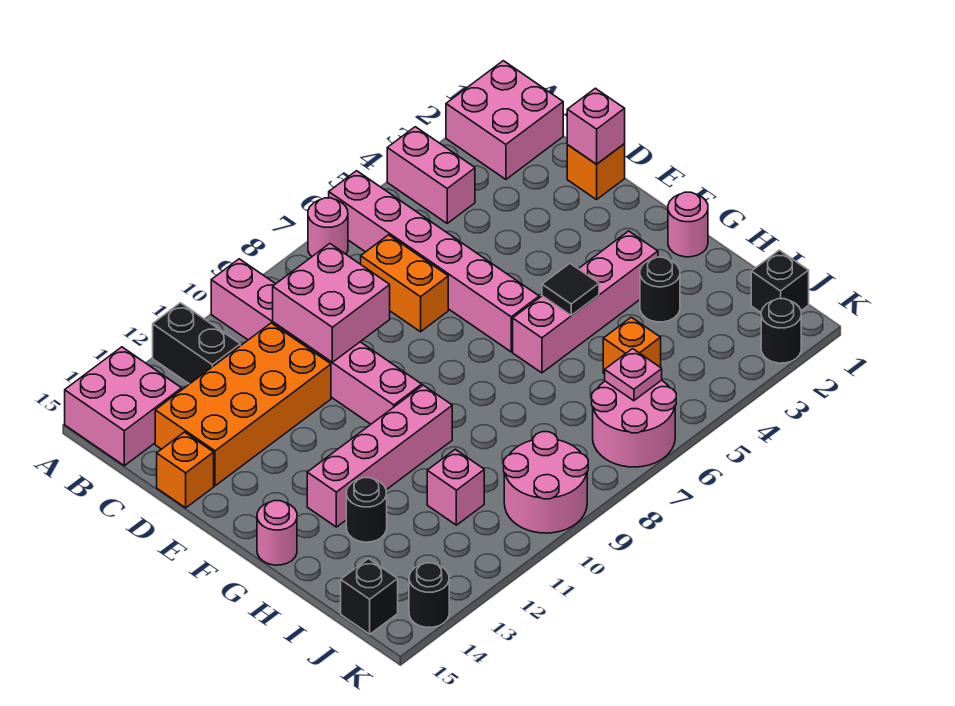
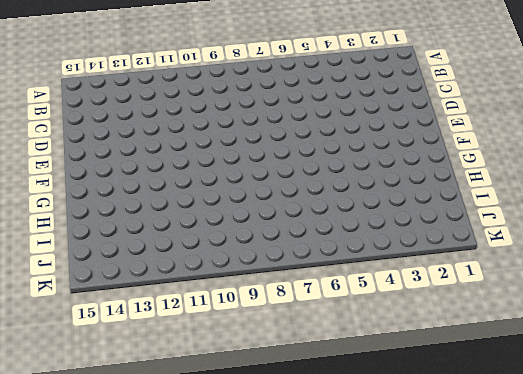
none -> pink brick A1:B2 level 1
none -> pink brick A4:B4 level 1
none -> pink brick A6:F6 level 1

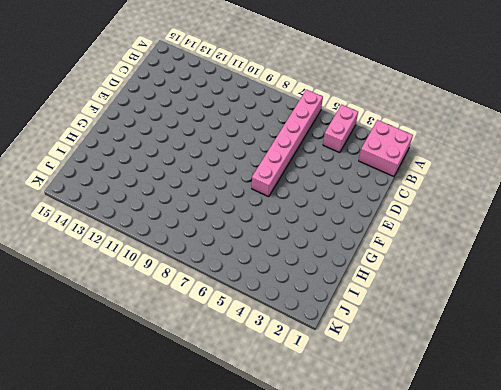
none -> pink round brick A7 level 1
none -> pink brick A10:F10 level 1
none -> black brick A12:B12 level 1

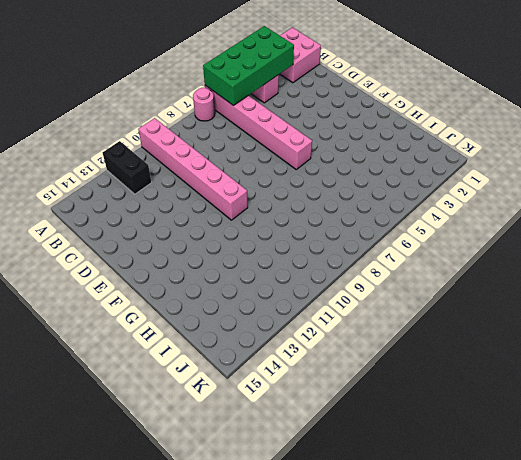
green brick A3:B6 level 2 -> none
none -> pink brick A14:B15 level 1
none -> orange brick C7:D7 level 1
none -> orange brick C11:D14 level 1

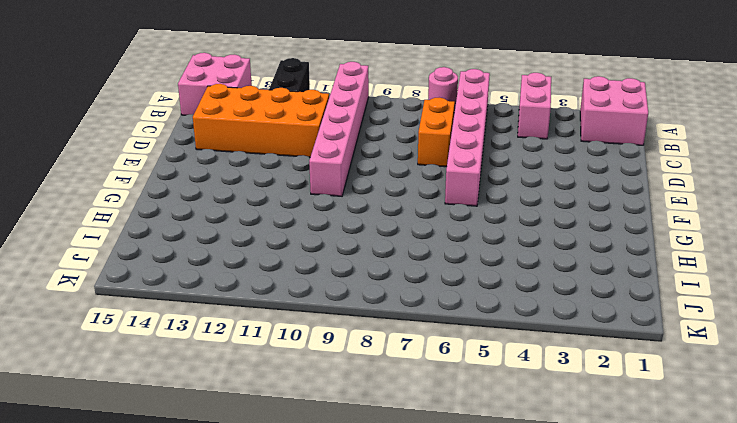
none -> orange brick D1 level 1
none -> orange brick D15 level 1
none -> pink round brick G1 level 1

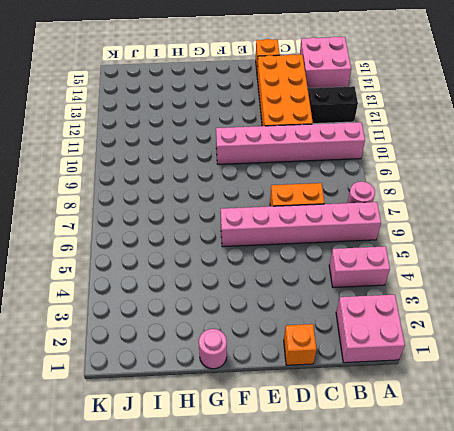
none -> pink brick G3:G6 level 1
none -> pink brick G10:G13 level 1
none -> pink round brick G15 level 1

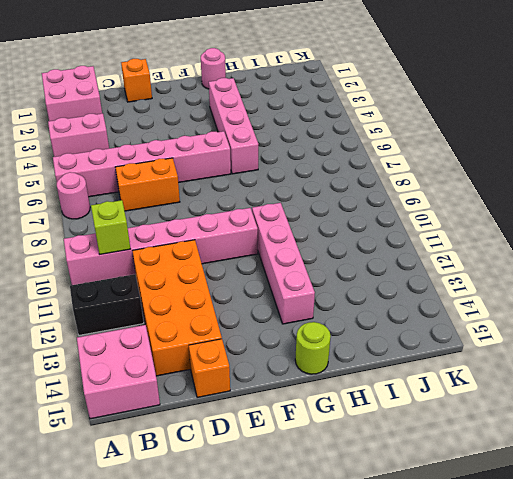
lime brick B10 level 2 -> none
lime round brick G15 level 1 -> pink round brick G15 level 1
none -> black round brick H3 level 1
none -> black round brick H13 level 1
none -> orange brick I5 level 1

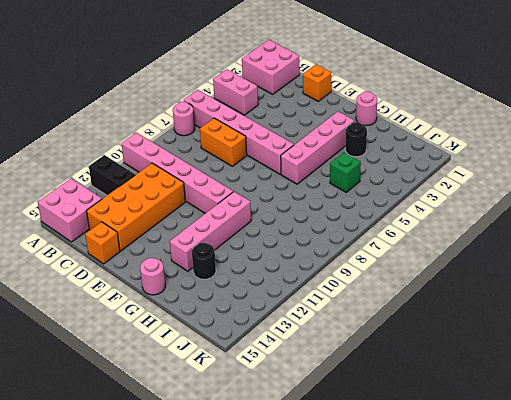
green brick I5 level 1 -> orange brick I5 level 1
none -> pink brick I11 level 1
none -> black brick J1 level 1
none -> pink round brick J6:K7 level 1

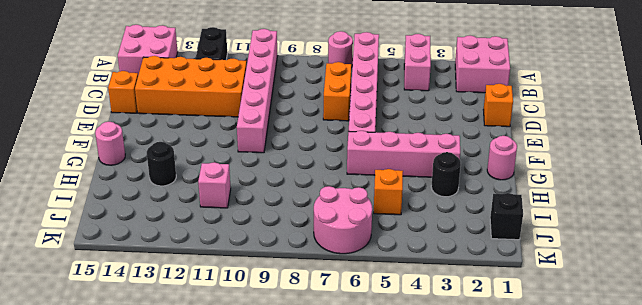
none -> pink brick G10:G13 level 1
none -> pink round brick J9:K10 level 1
none -> black brick J15 level 1

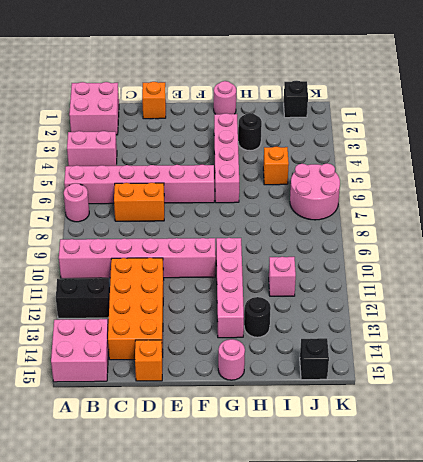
none -> pink round brick J9:K10 level 1
none -> black round brick K2 level 1
none -> black round brick K14 level 1

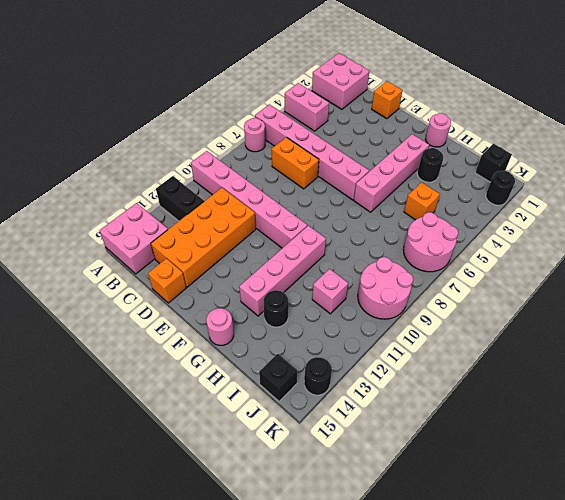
none -> pink brick C9:D10 level 2
none -> pink brick D1 level 2
none -> black tile G5 level 2

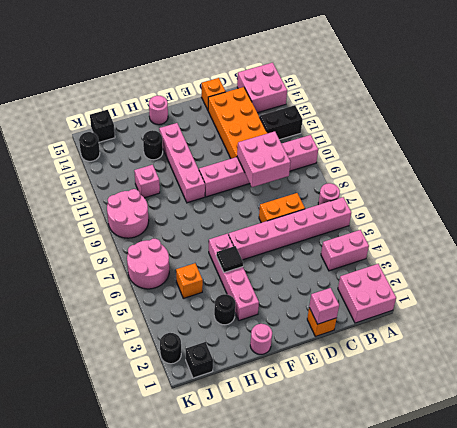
none -> pink plate J6 level 2

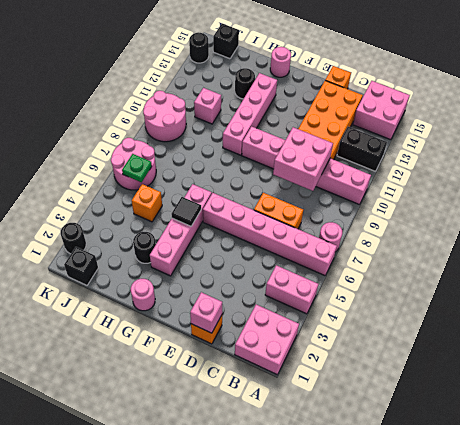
green plate J6 level 2 -> pink plate J6 level 2

